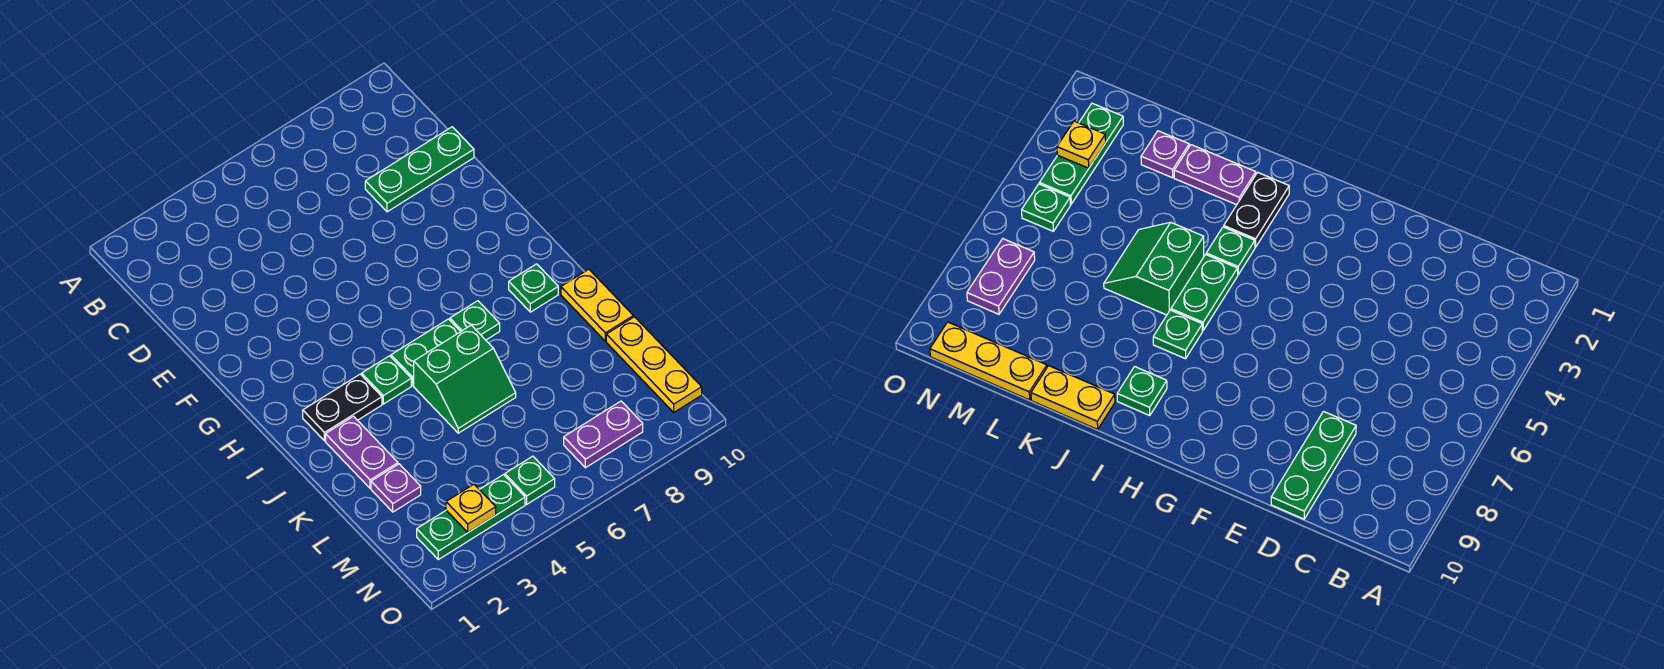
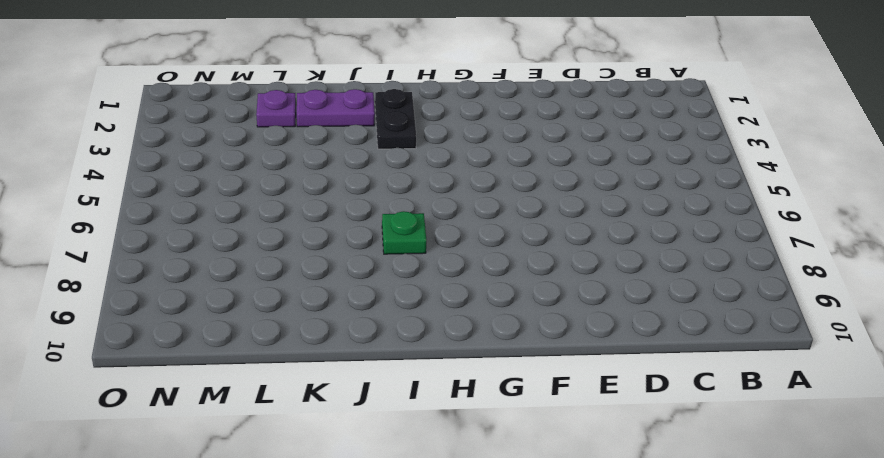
none -> green plate D8:D10 level 1
none -> green plate I4 level 1
none -> green plate I5:I6 level 1

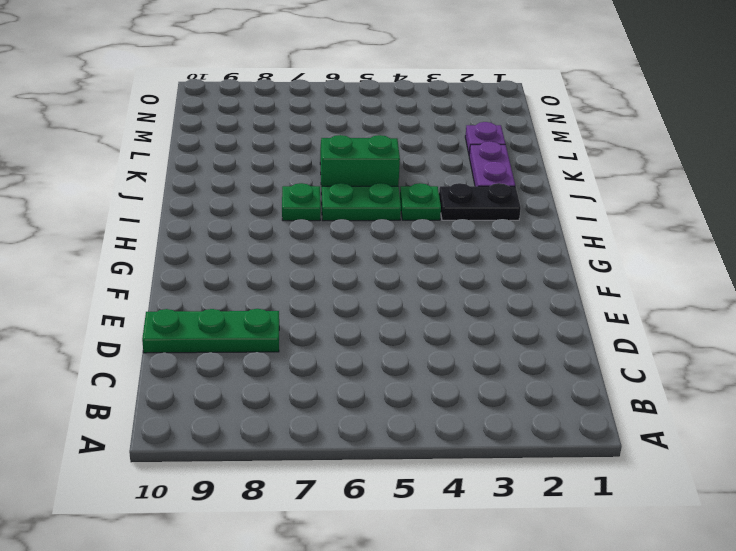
none -> green plate I9 level 1
none -> yellow plate J10:K10 level 1
none -> yellow plate L10:N10 level 1

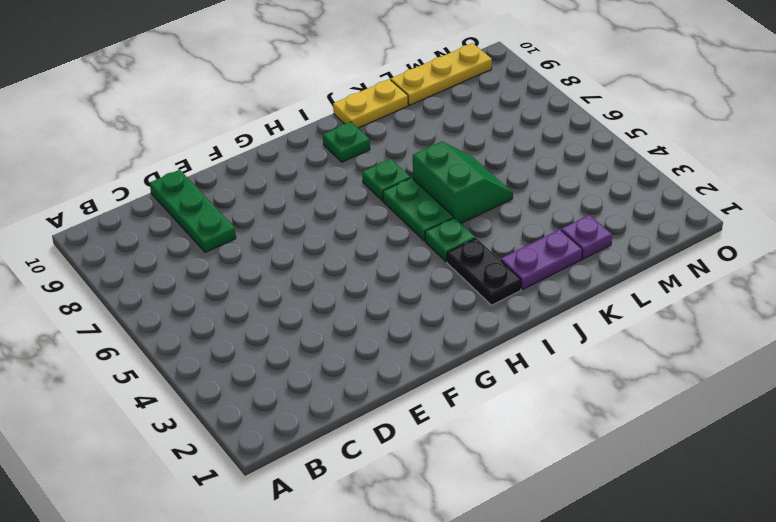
none -> green plate N2:N4 level 1
none -> green plate N5 level 1
none -> purple plate N7:N8 level 1

